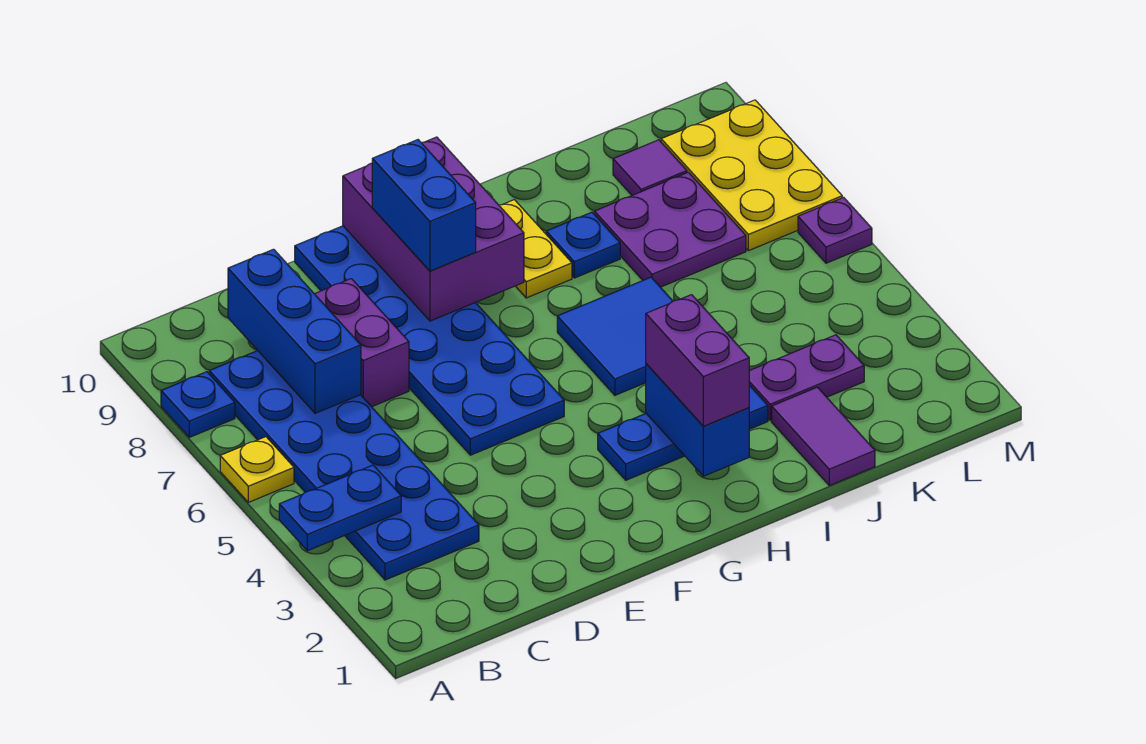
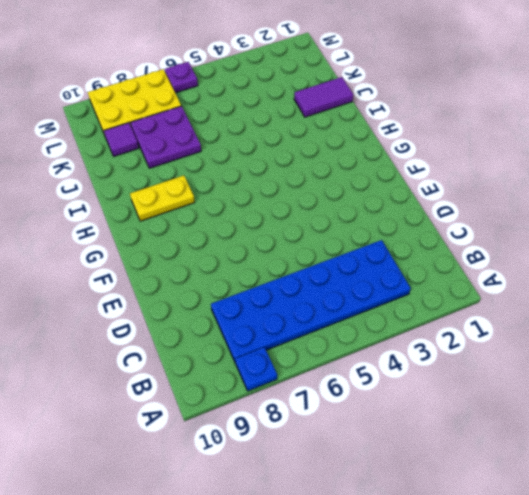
none -> yellow plate A6 level 1
none -> purple brick D7:D8 level 1
none -> blue plate E5:F10 level 1

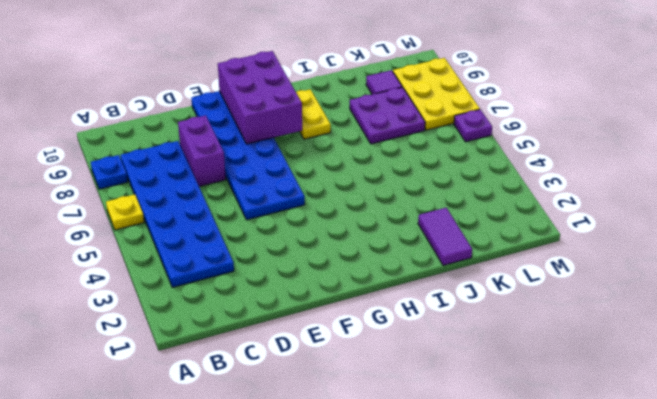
none -> blue plate G3:I3 level 1
none -> blue tile H5:I6 level 1
none -> blue plate I8 level 1

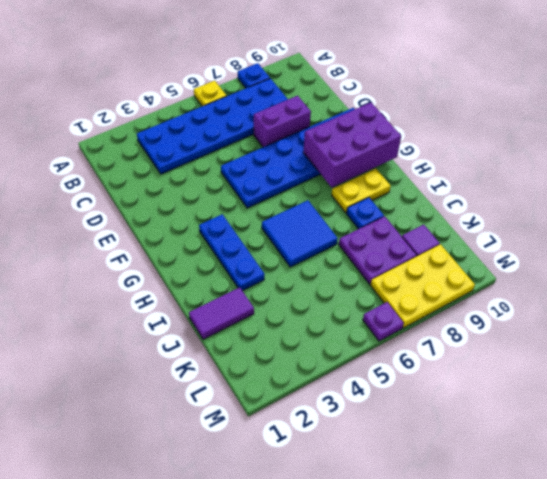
none -> purple plate J3:K3 level 1
none -> blue plate A4:B4 level 2
none -> blue brick C7:C9 level 2

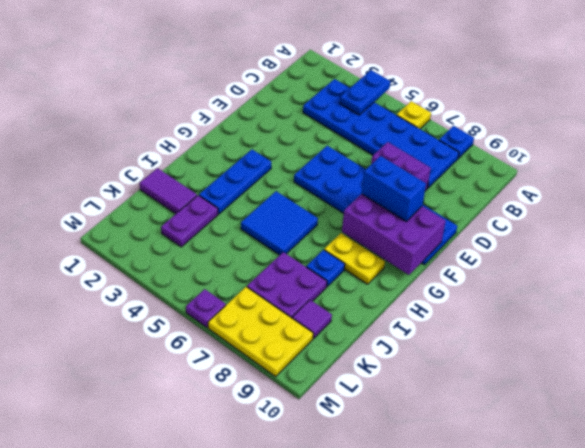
none -> blue brick C7:C9 level 2
none -> blue brick H2:H3 level 2
none -> purple brick H2:H3 level 3

